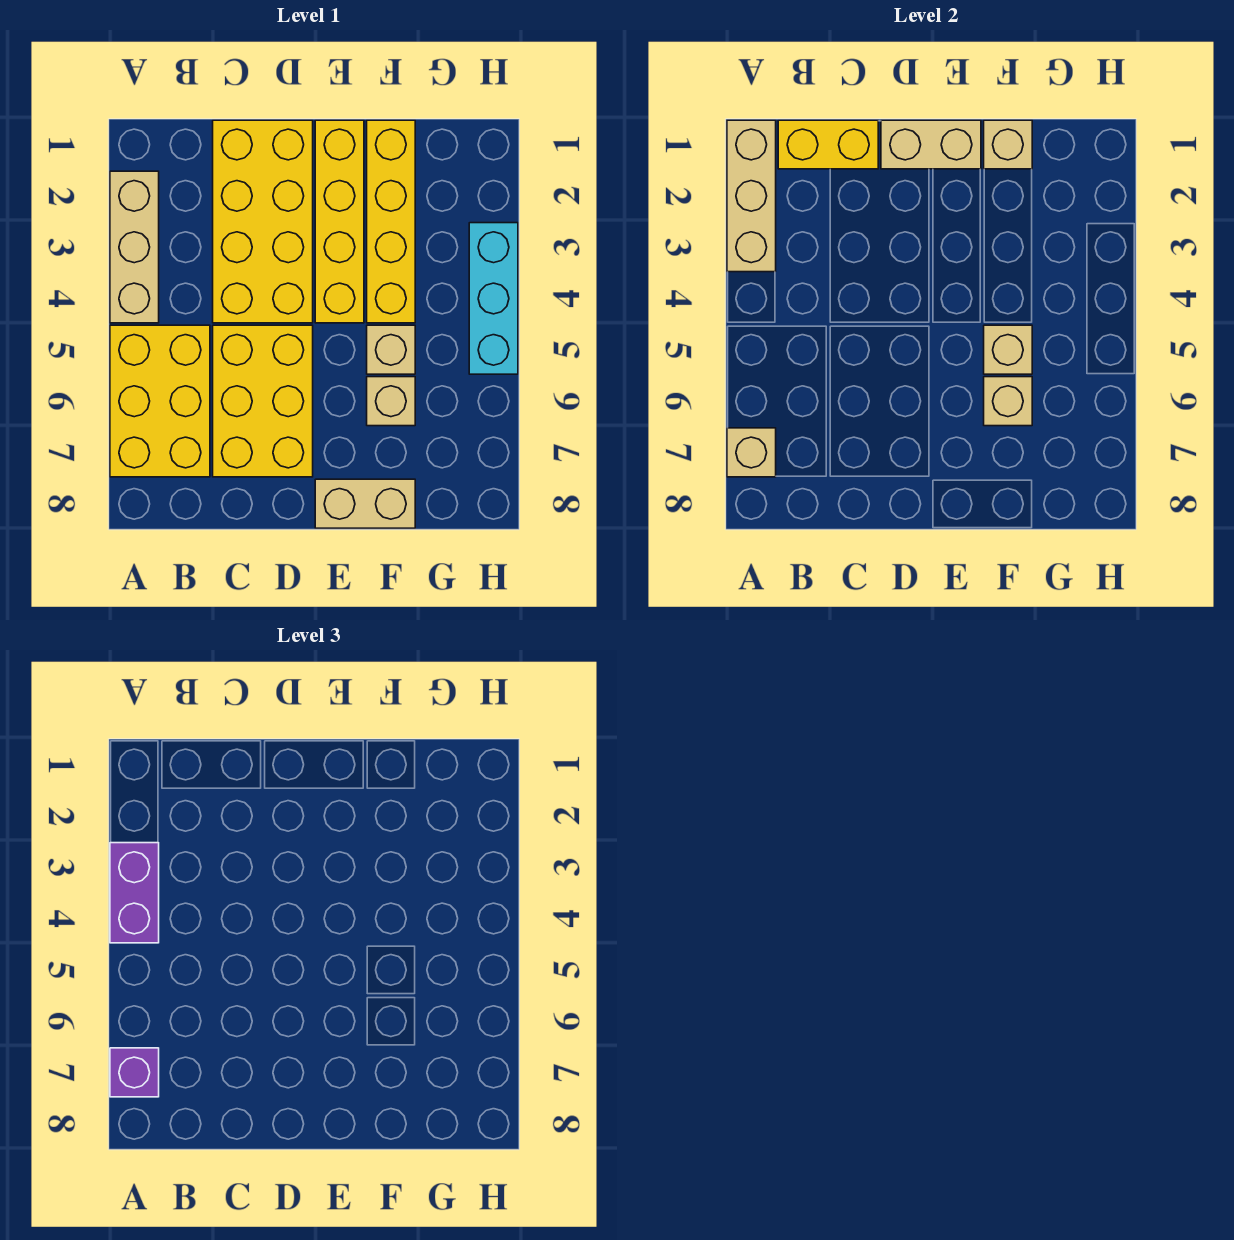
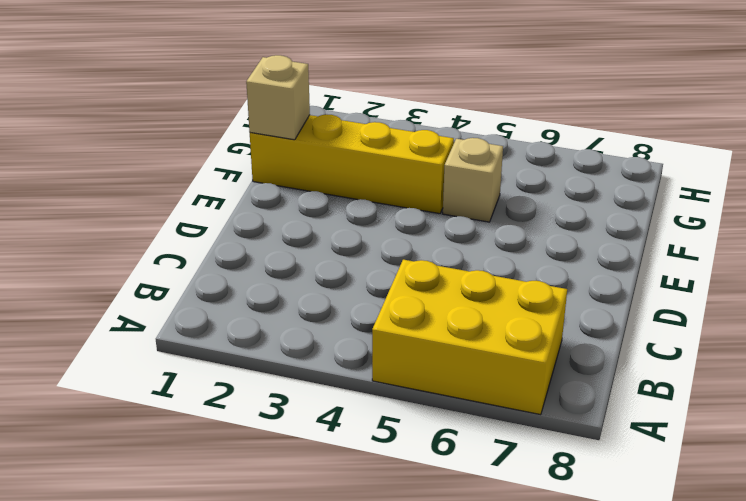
none -> tan brick A2:A4 level 1
none -> yellow brick C1:D4 level 1
none -> yellow brick C5:D7 level 1

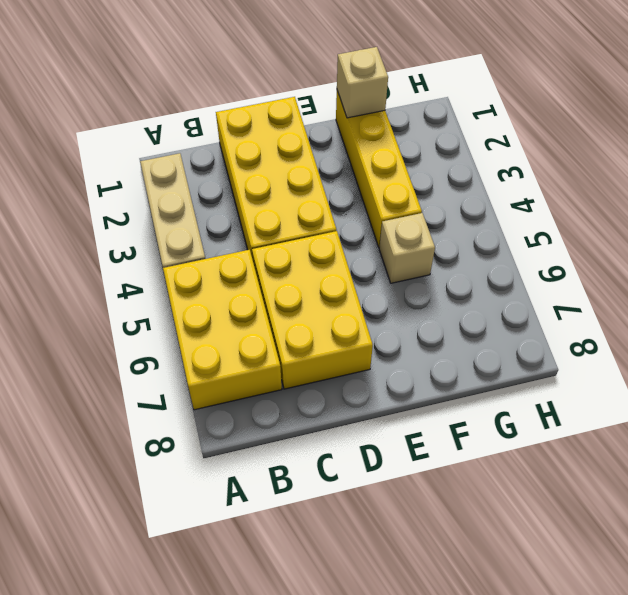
none -> yellow brick E1:E4 level 1
none -> tan brick E8:F8 level 1
none -> tan brick F6 level 1

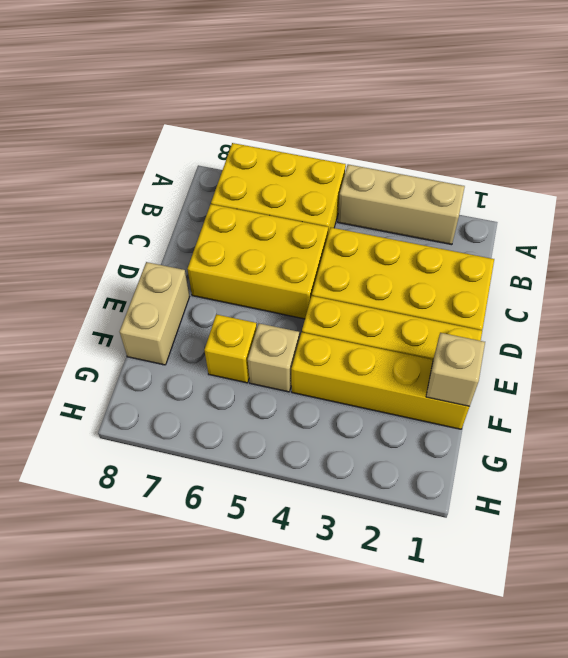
yellow brick F6 level 1 -> tan brick F6 level 1
none -> cyan brick H3:H5 level 1
none -> tan brick A1:A3 level 2
none -> tan brick A7 level 2

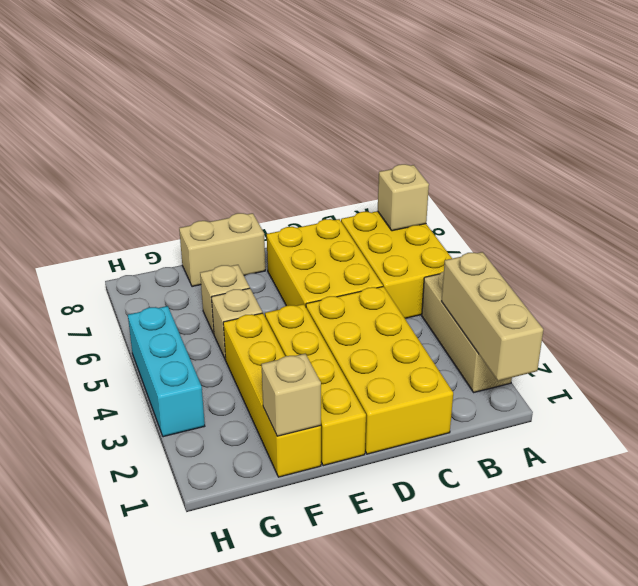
none -> yellow brick B1:C1 level 2
none -> tan brick D1:E1 level 2
none -> tan brick F5 level 2

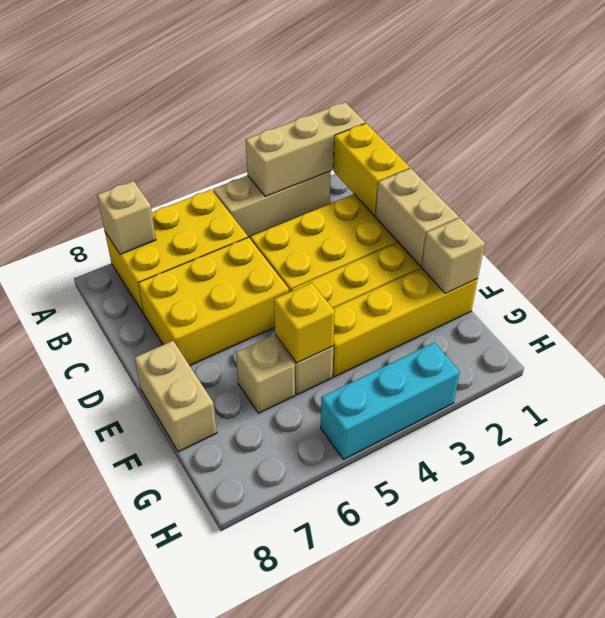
yellow brick F5 level 2 -> tan brick F5 level 2
none -> tan brick F6 level 2
none -> purple brick A3:A4 level 3
none -> purple brick A7 level 3

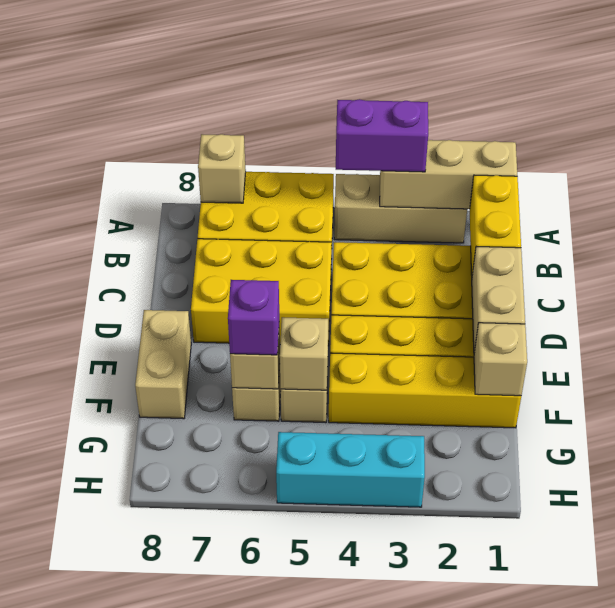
purple brick F6 level 3 -> purple brick A7 level 3

